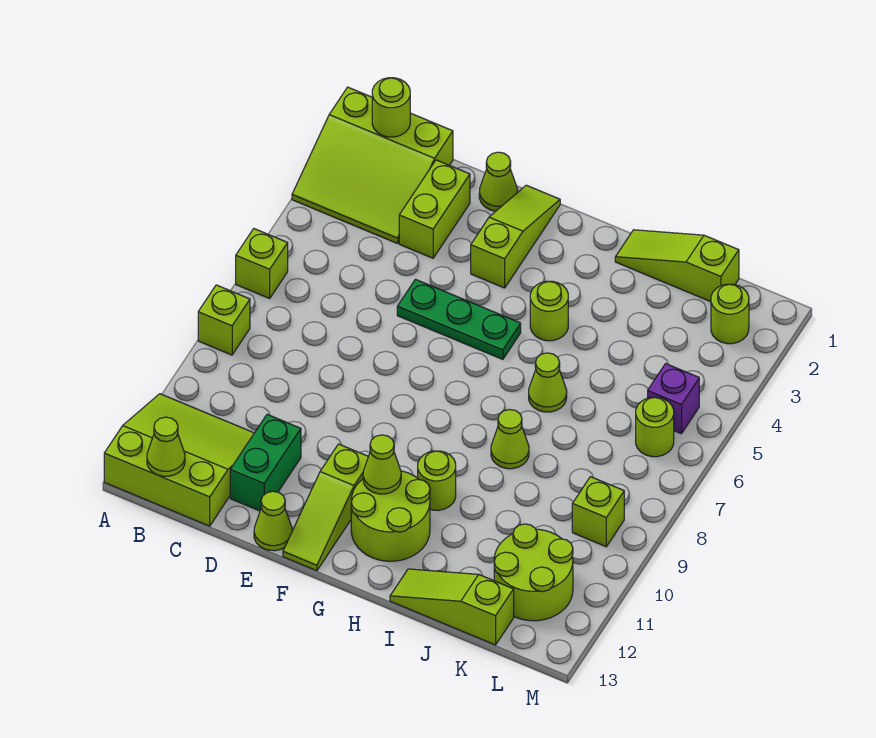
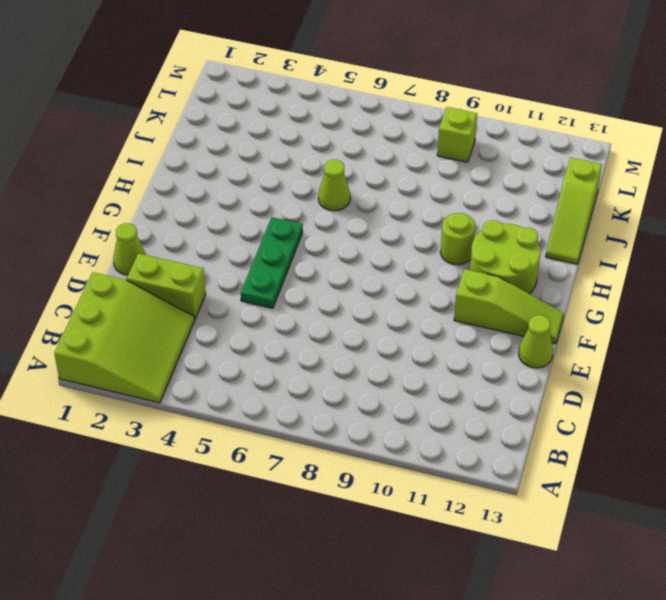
none -> lime brick A6 level 1
none -> lime brick A8 level 1
none -> lime slope A11:C13 level 1 top 13

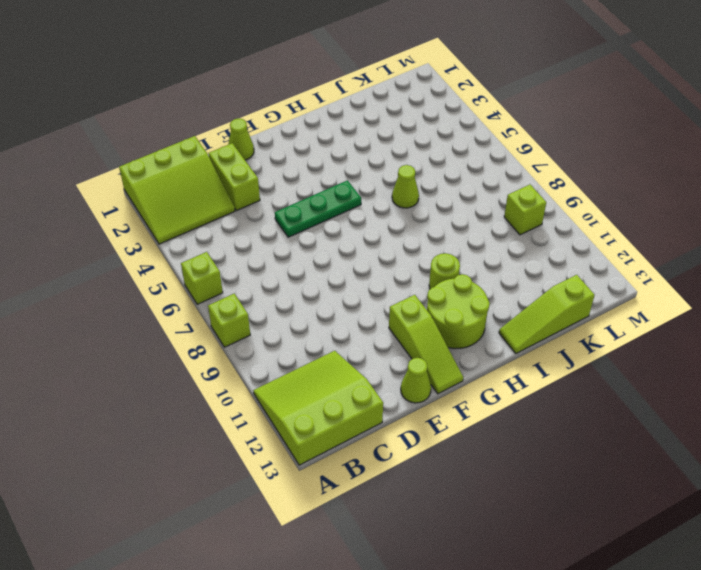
none -> green brick D11:D12 level 1
none -> lime slope F1:F3 level 1 top 3
none -> lime round brick H4 level 1

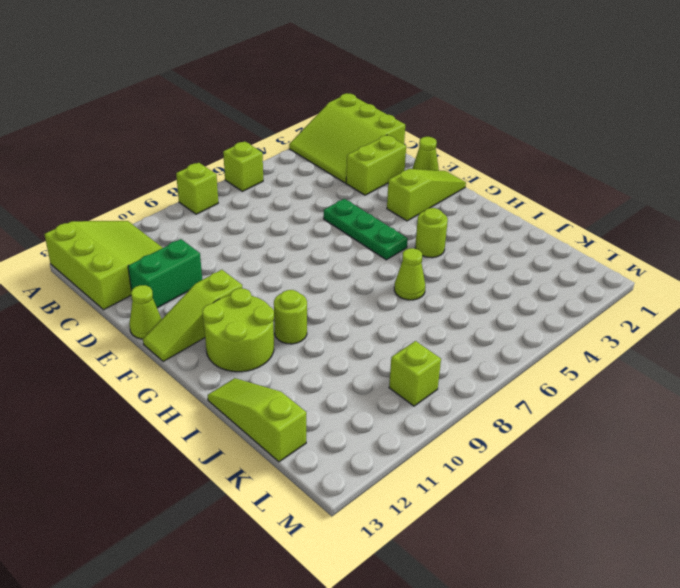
none -> lime slope I1:K1 level 1 top K
none -> lime cone I8 level 1
none -> lime round brick K11:L12 level 1

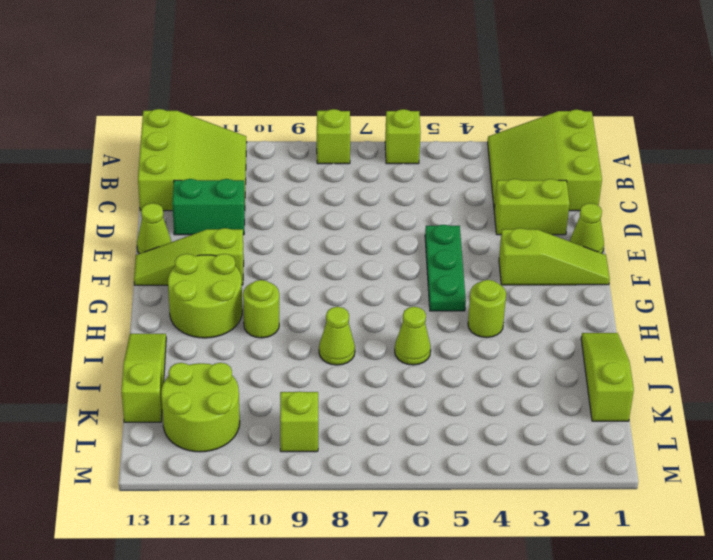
none -> lime round brick L2 level 1
none -> purple brick L5 level 1
none -> lime round brick L6 level 1

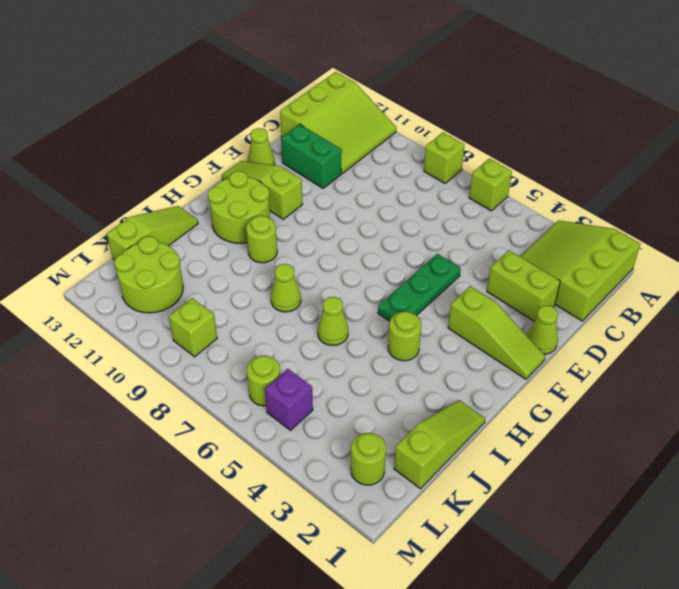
none -> lime round brick B1 level 2
none -> lime cone B13 level 2
none -> lime cone G11 level 2

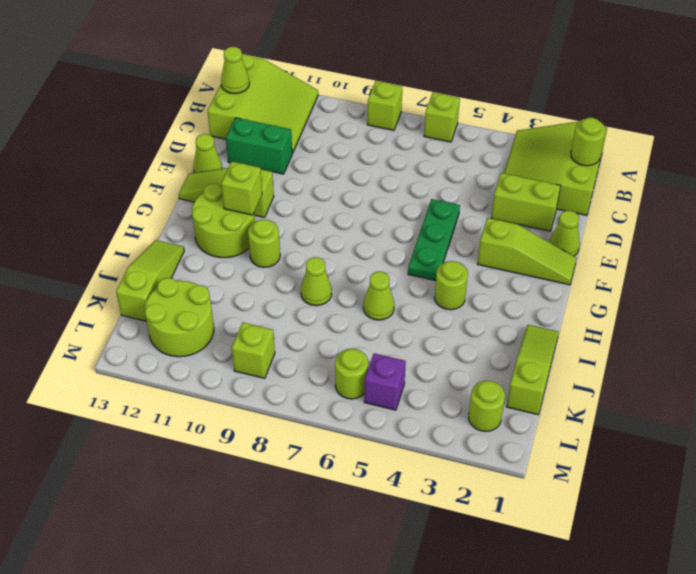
lime brick G11 level 2 -> lime cone G11 level 2

